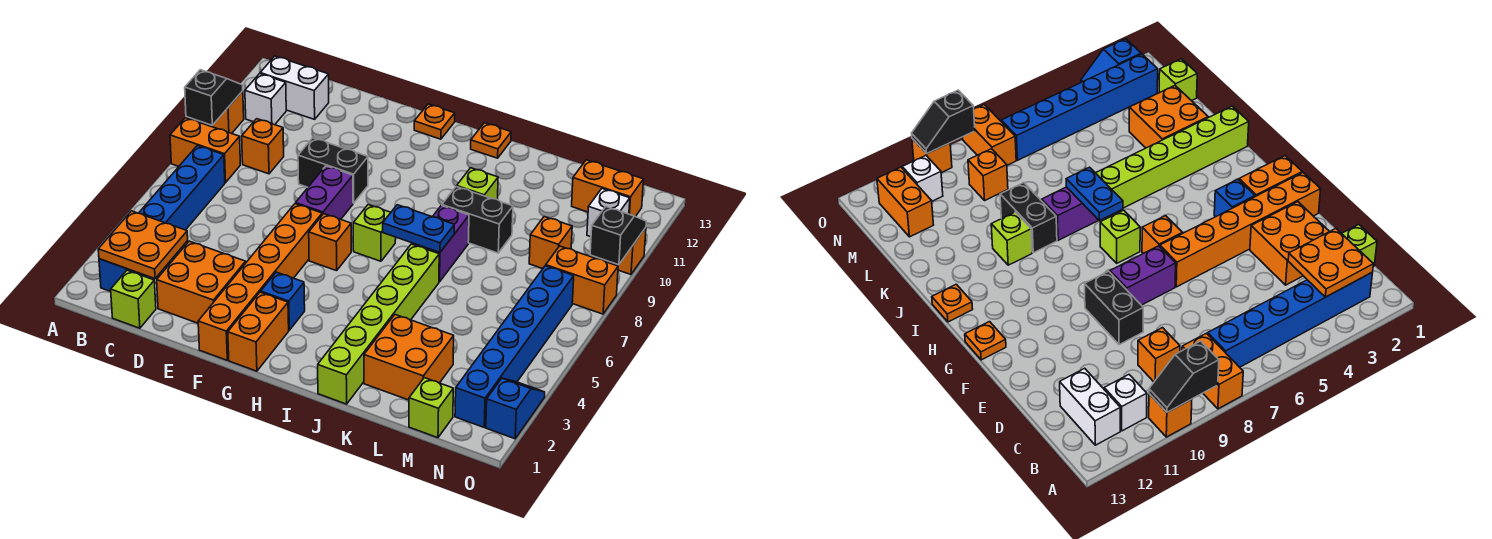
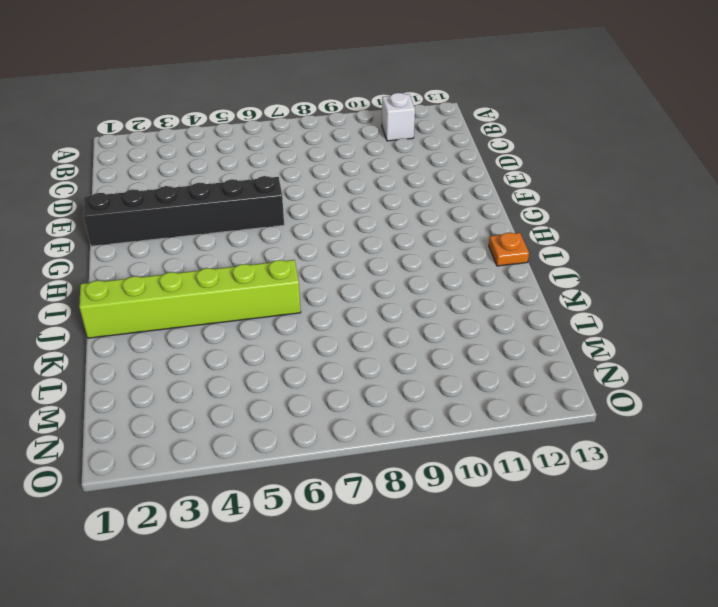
black brick F1:F6 level 1 -> orange brick F1:F6 level 1
none -> orange brick A8:B8 level 1
none -> orange brick A10 level 1
none -> blue brick B2:B7 level 1
none -> white brick B12:C12 level 1

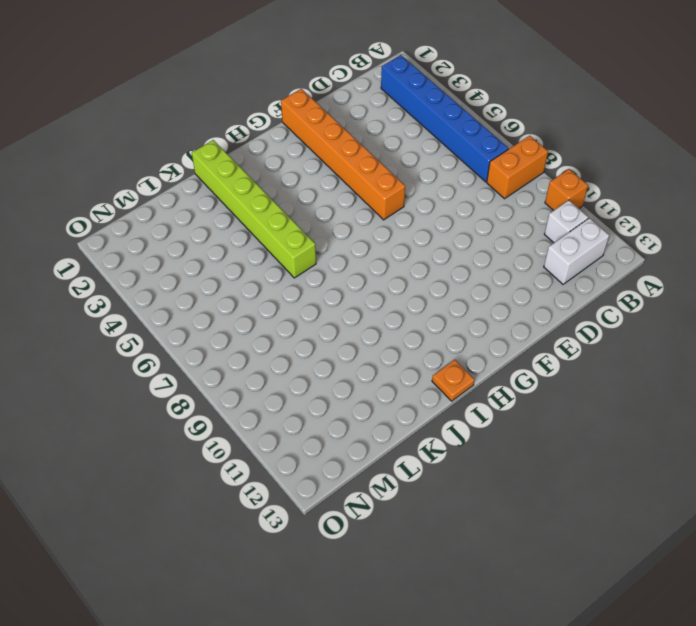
none -> lime brick C1 level 1
none -> orange brick C9 level 1
none -> orange brick D2:E3 level 1
none -> black brick E9:F9 level 1

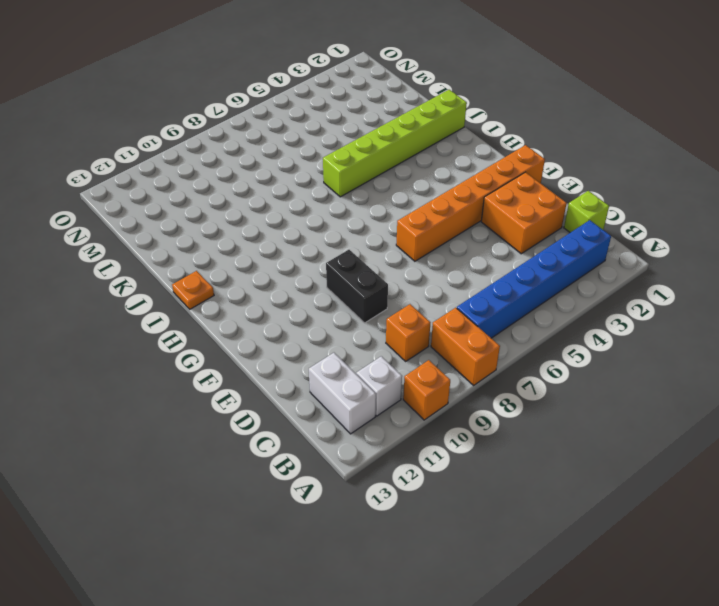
none -> purple brick F7:F8 level 1
none -> orange brick G1:G2 level 1
none -> blue brick G3 level 1
none -> orange brick G6 level 1

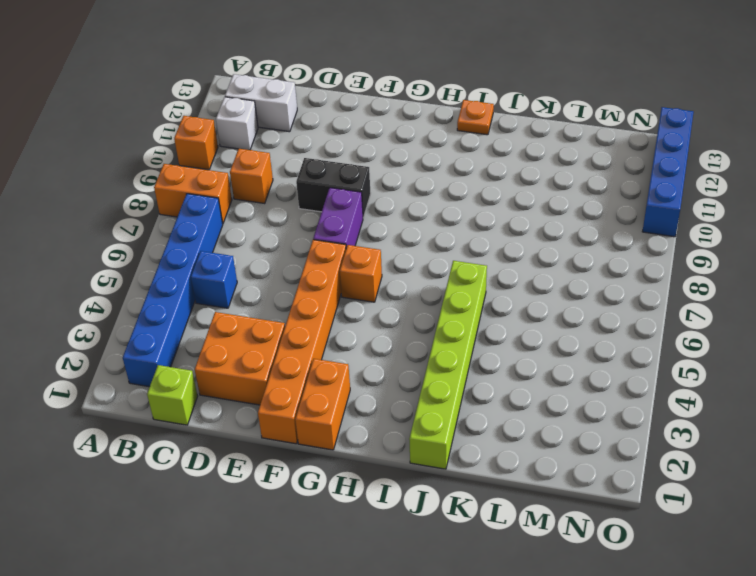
blue brick C5 level 1 -> blue brick G3 level 1
blue brick O10:O13 level 1 -> orange brick O10 level 1
none -> orange plate G13 level 1
none -> lime brick H7 level 1
none -> purple brick J7:J8 level 1
none -> black brick J9:K9 level 1

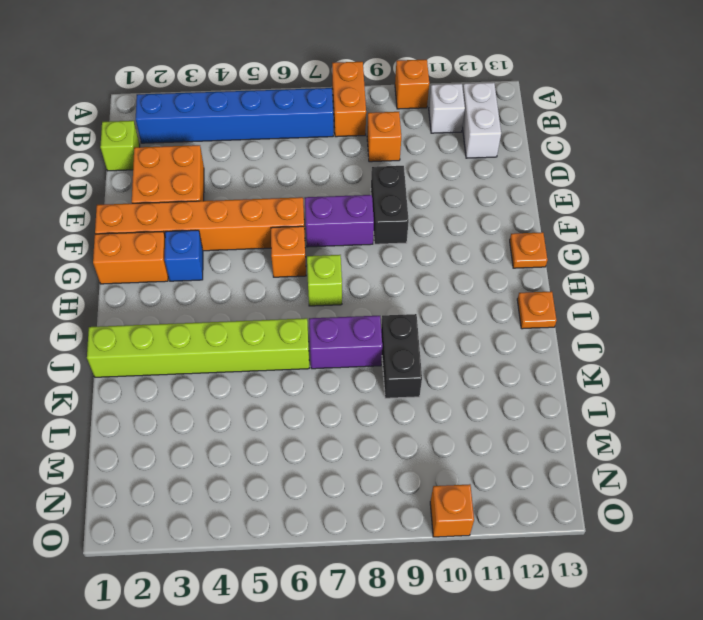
none -> lime brick J10 level 1
none -> orange brick K2:L3 level 1
none -> lime brick M1 level 1
none -> orange brick M9 level 1

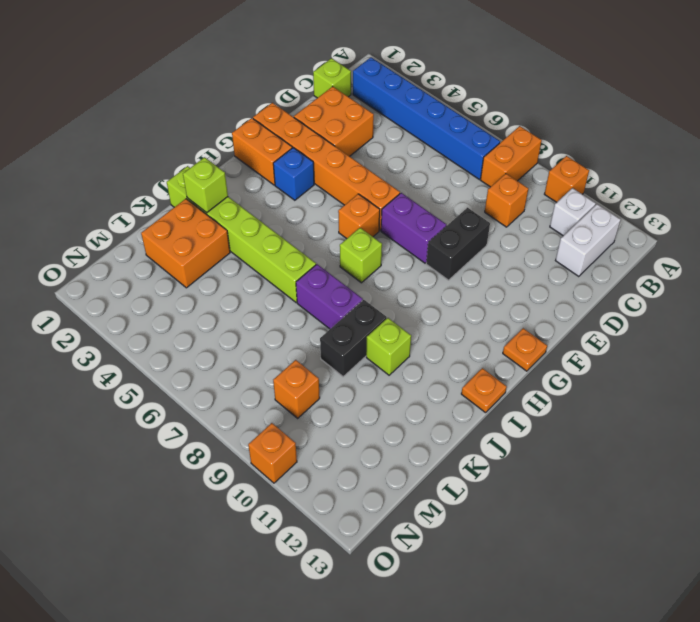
lime brick J2 level 2 -> lime brick M1 level 1
none -> orange brick M12:N12 level 1
none -> blue brick N2:N7 level 1
none -> orange brick N8:O8 level 1
none -> white brick N11 level 1

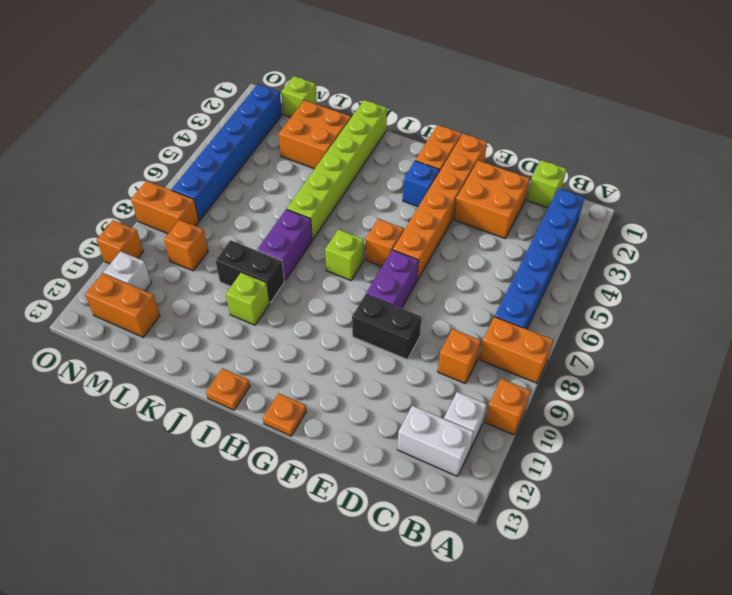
none -> blue slope O2:O3 level 1 top 2
none -> black slope A9:A10 level 2 top 9
none -> orange plate B2:C3 level 2
none -> blue plate I7:J7 level 2

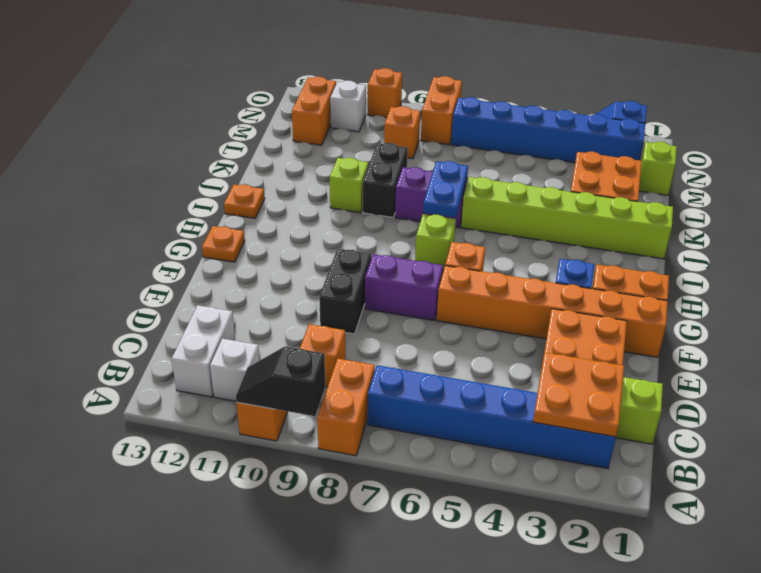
none -> black slope O9:O10 level 2 top 9

